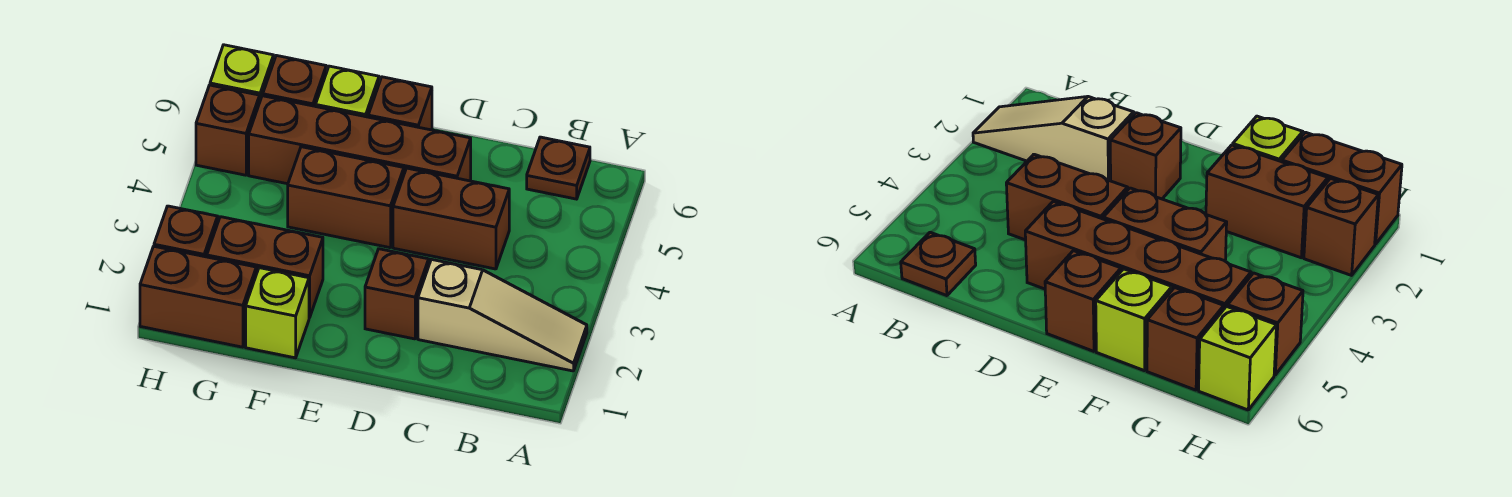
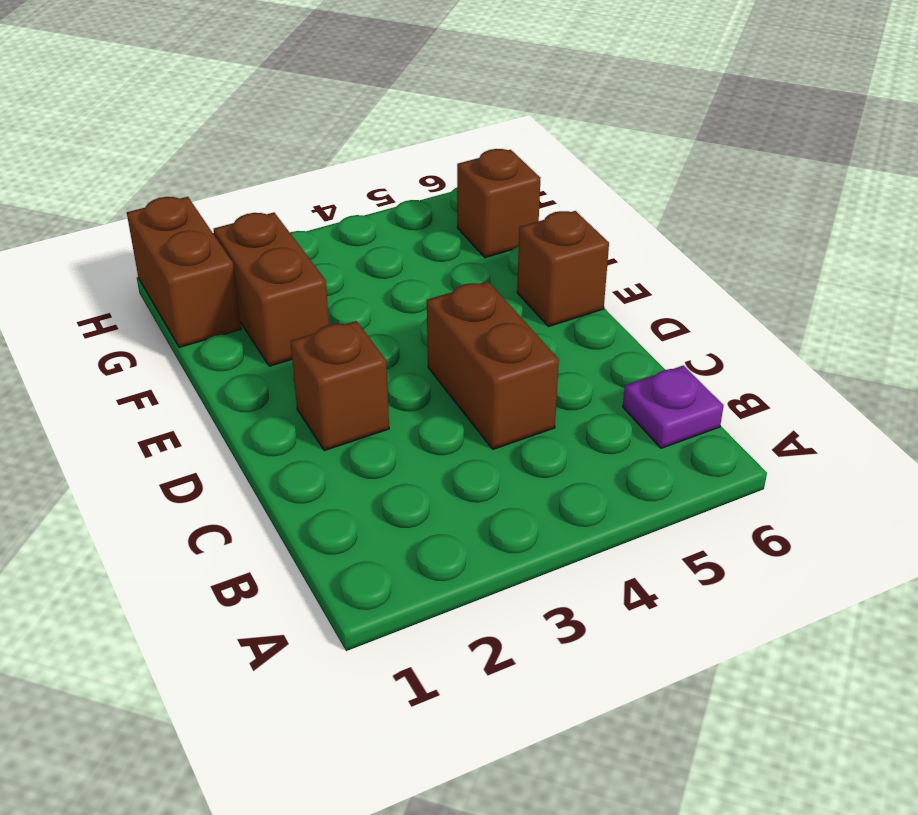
purple plate B6 level 1 -> brown plate B6 level 1
none -> tan slope A2:C2 level 1 top C
none -> brown brick D5:G5 level 1
none -> brown brick E4:F4 level 1

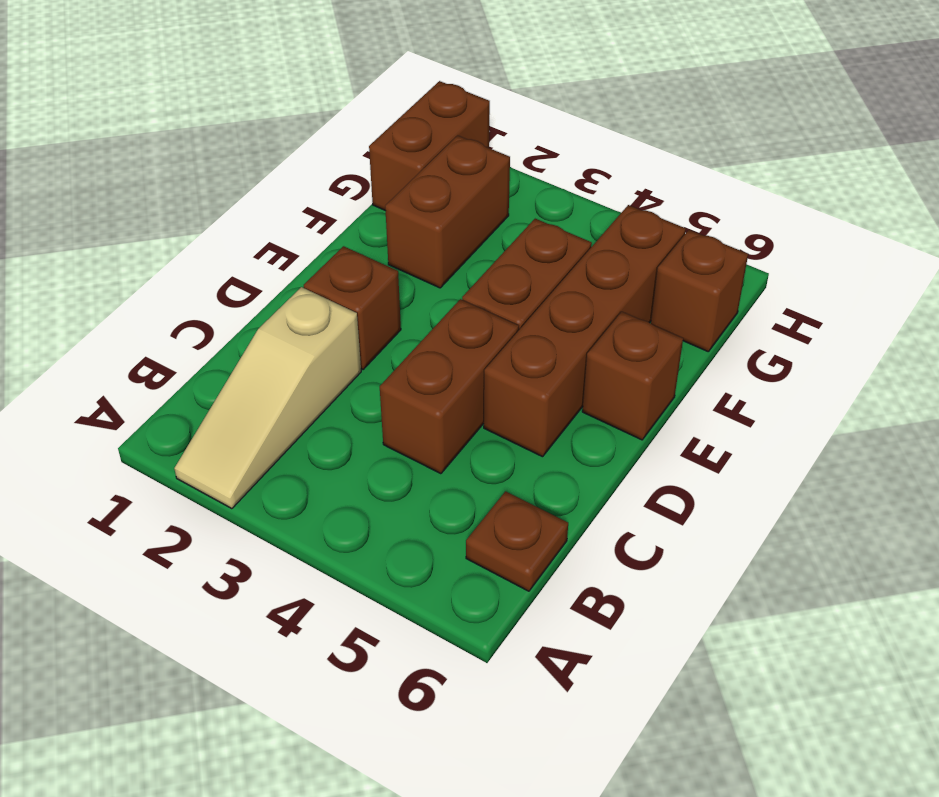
none -> lime brick F1 level 1
none -> lime brick F6 level 1
none -> brown brick H2 level 1

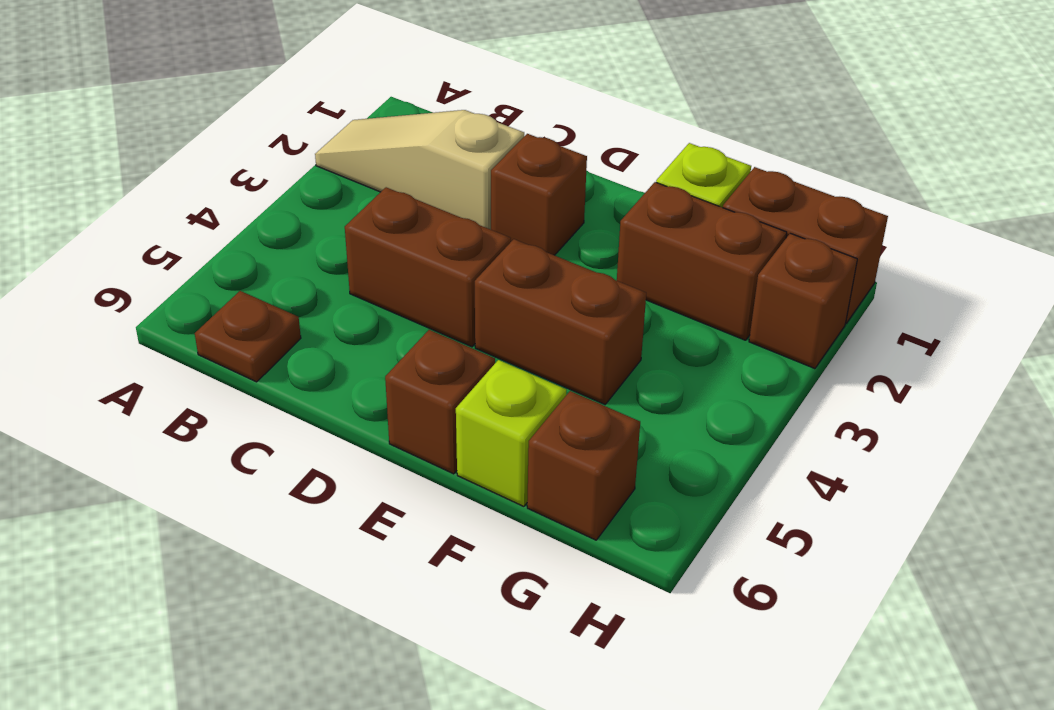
none -> brown brick D5:G5 level 1
none -> brown brick H5 level 1
none -> lime brick H6 level 1

